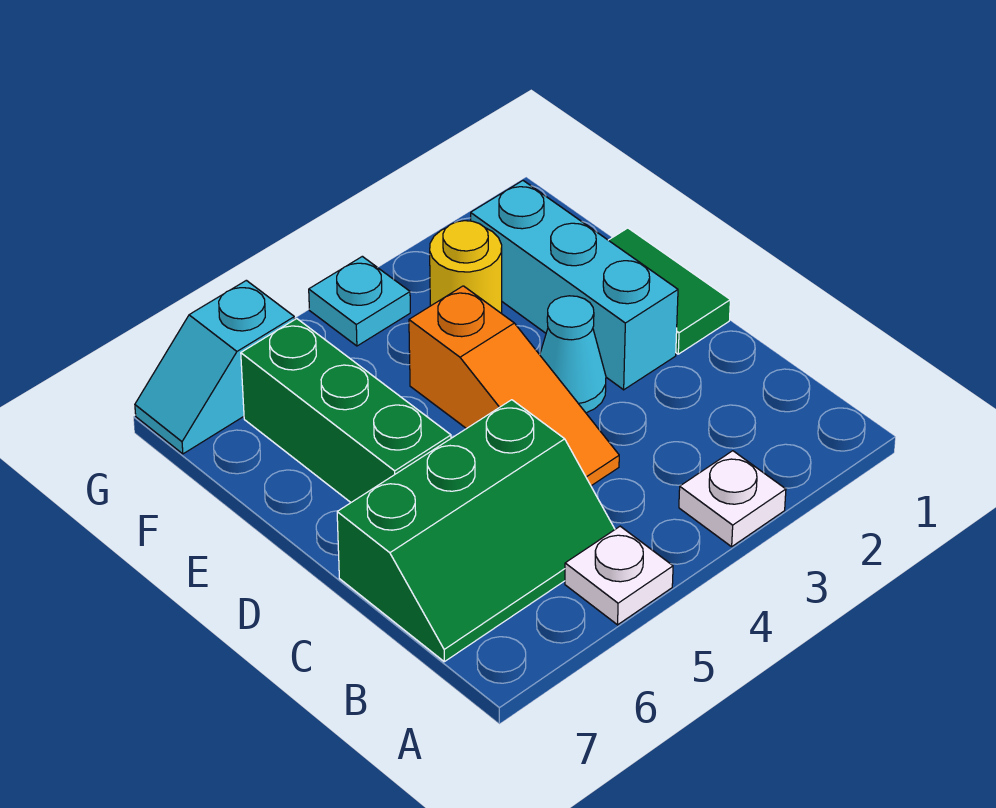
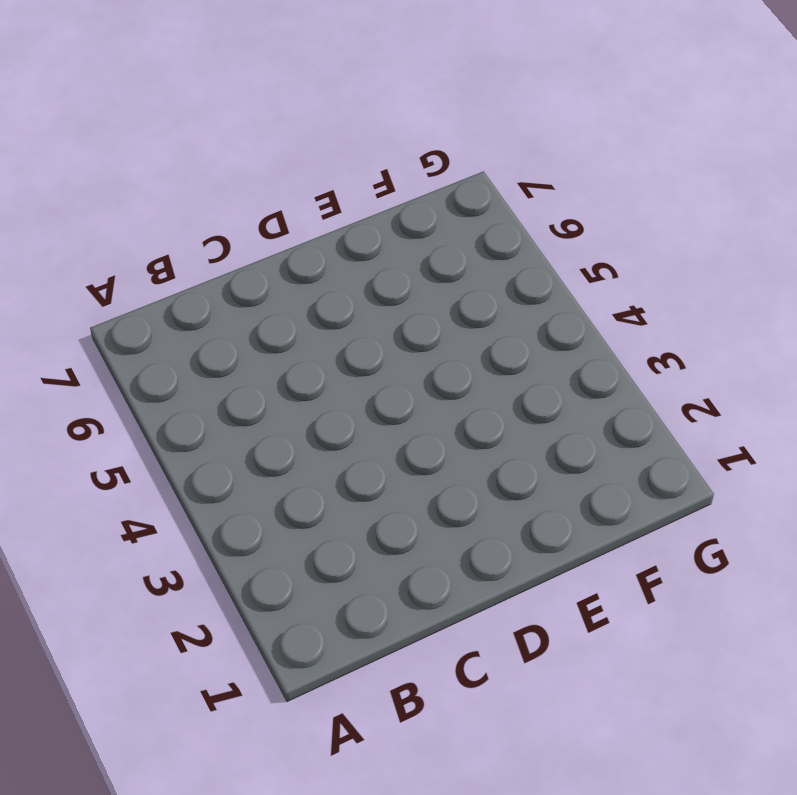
none -> white plate A3 level 1
none -> white plate A5 level 1

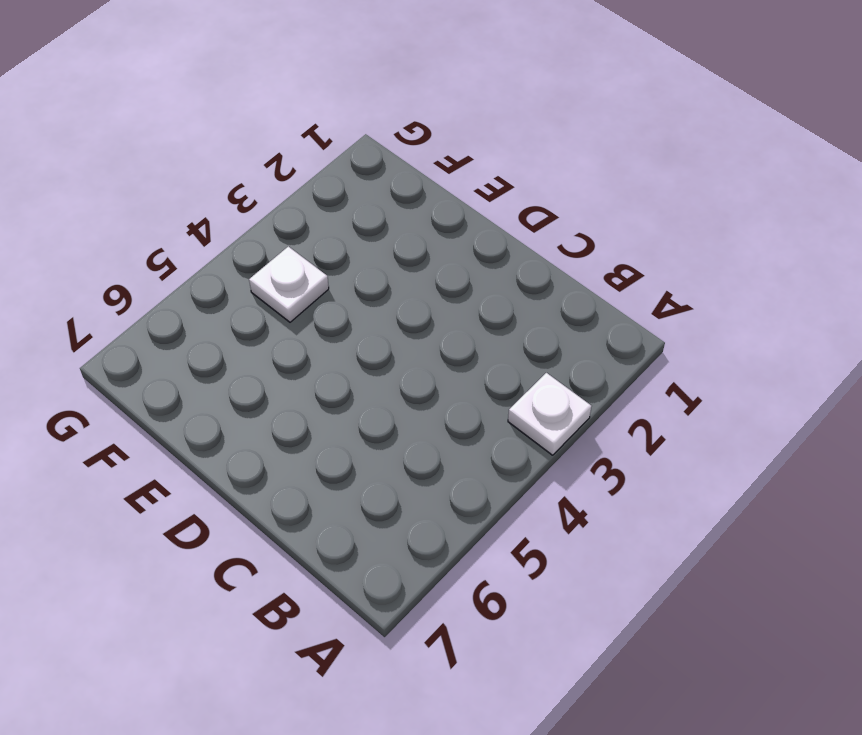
white plate F4 level 1 -> white plate A5 level 1
none -> green slope B5:C7 level 1 top C
none -> orange slope C4:E4 level 1 top E

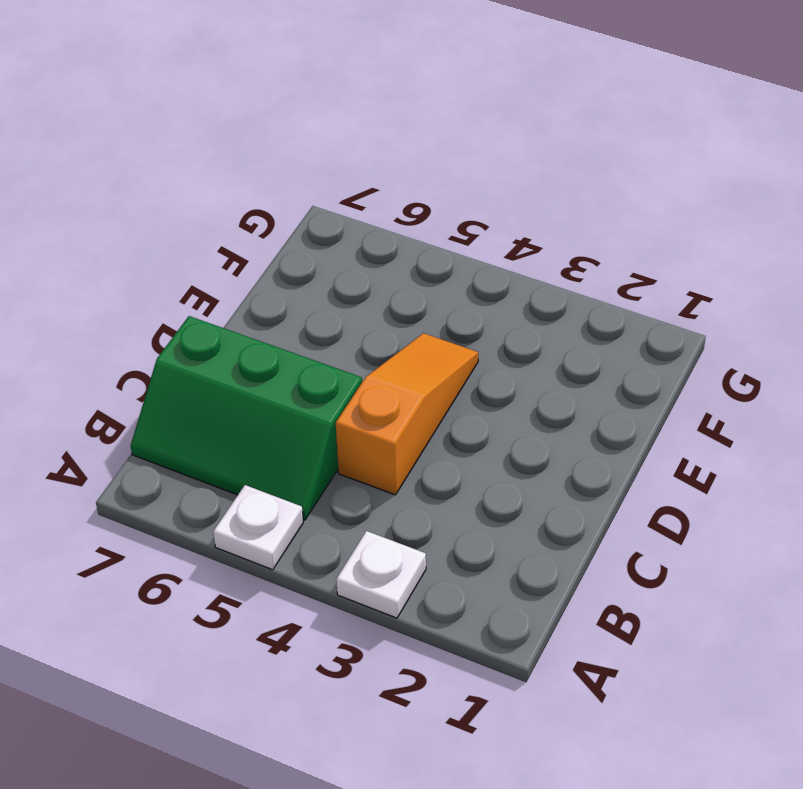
orange slope C4:E4 level 1 top C -> orange slope C4:E4 level 1 top E
none -> green tile D1:E1 level 1
none -> cyan brick D2:F2 level 1

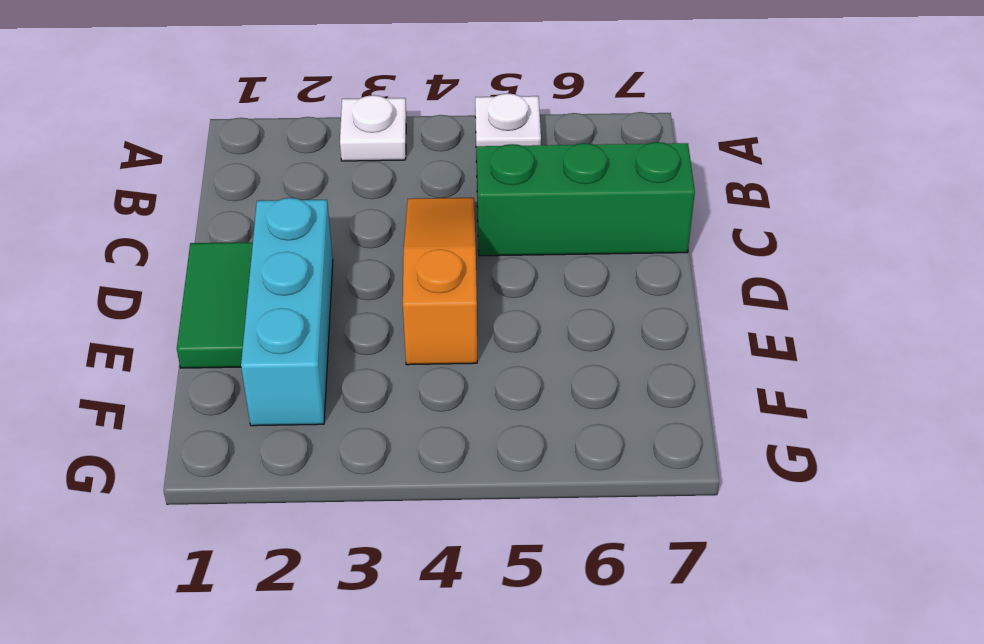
none -> cyan cone D3 level 1
none -> green brick D6:F6 level 1

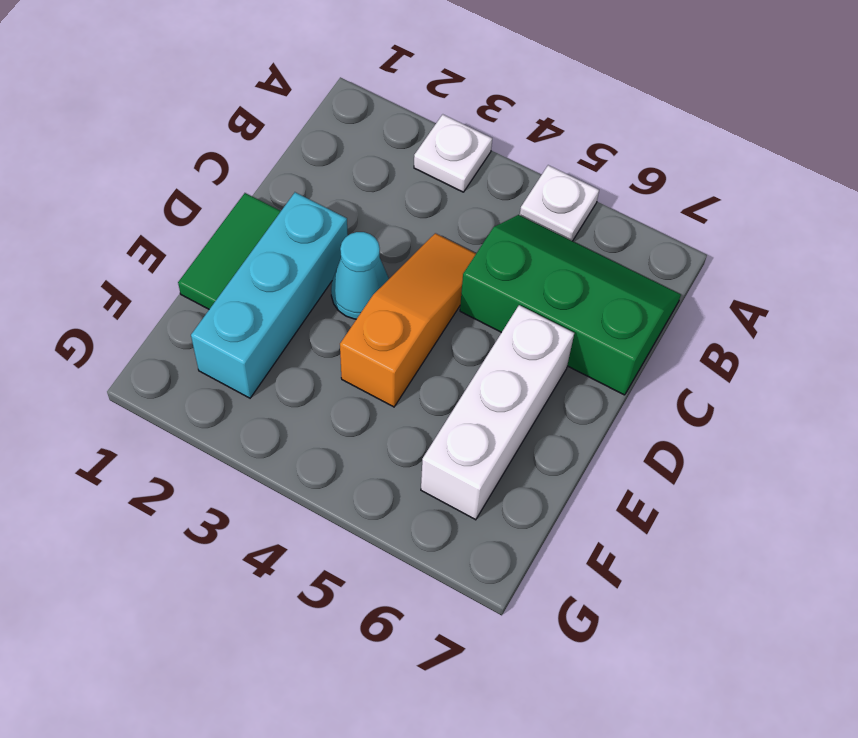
white brick D6:F6 level 1 -> green brick D6:F6 level 1
none -> yellow round brick F3 level 1
none -> cyan plate G4 level 1

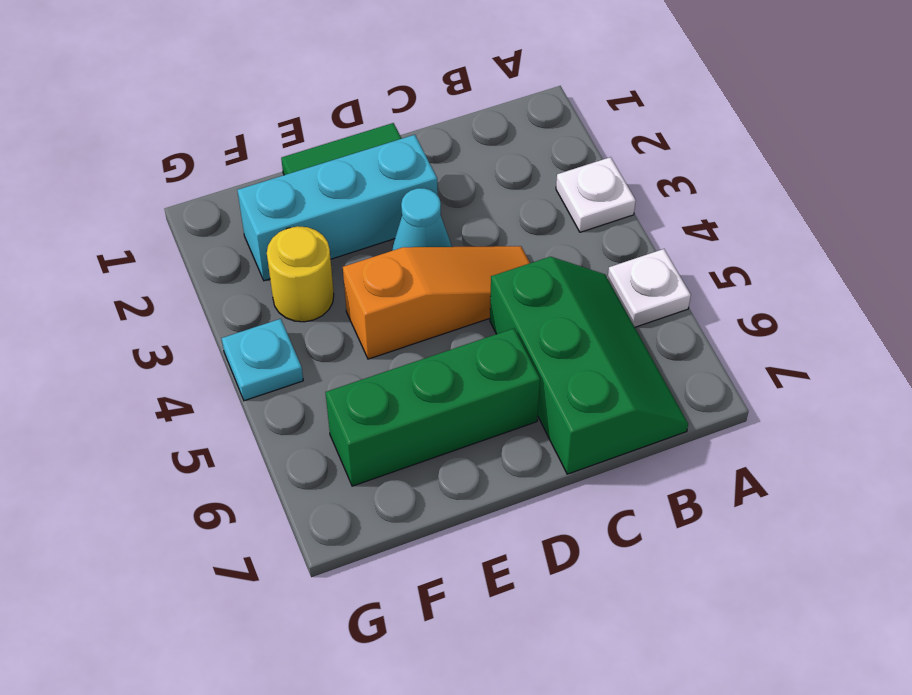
none -> cyan slope G6:G7 level 1 top 6

